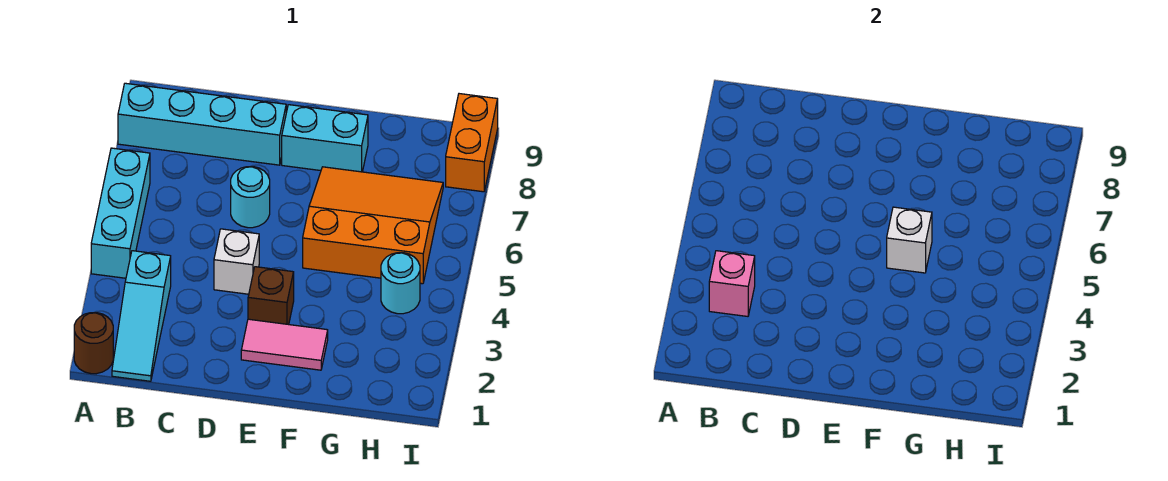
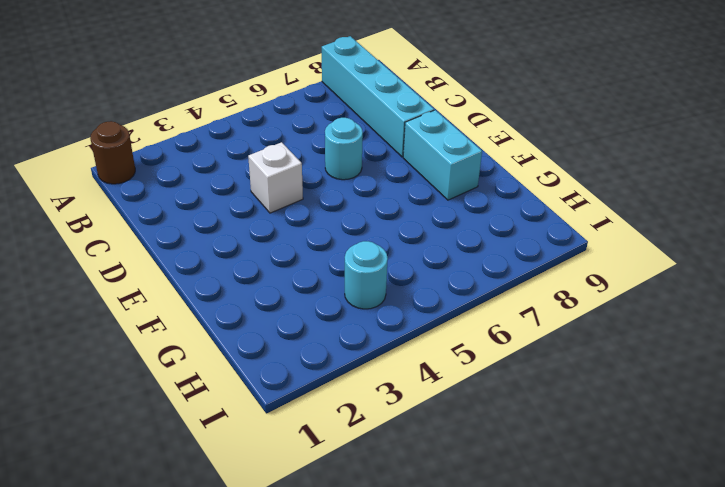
none -> cyan brick A4:A6 level 1
none -> cyan slope B1:B3 level 1 top 3
none -> pink tile E2:F2 level 1

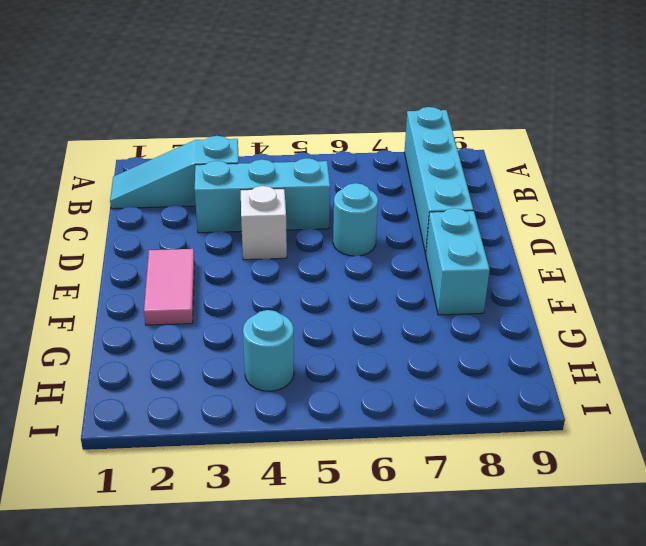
cyan brick C3:C5 level 1 -> cyan brick A4:A6 level 1
none -> brown round brick A1 level 1
none -> brown brick E3 level 1
none -> orange slope F5:H7 level 1 top 5

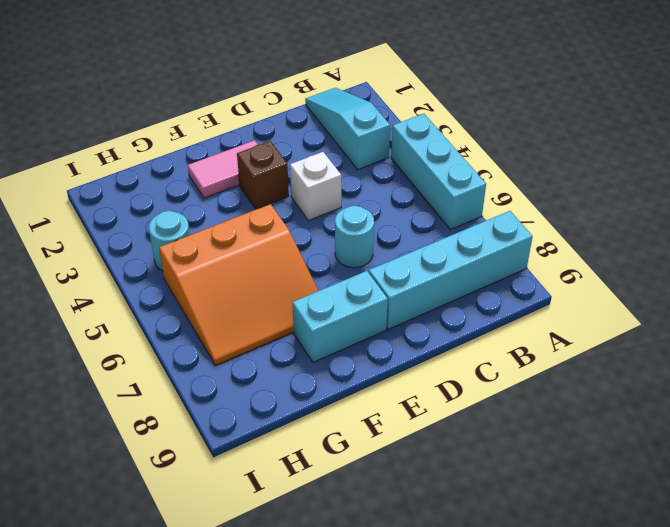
none -> brown round brick A1 level 1
none -> orange brick I8:I9 level 1
none -> pink brick B3 level 2

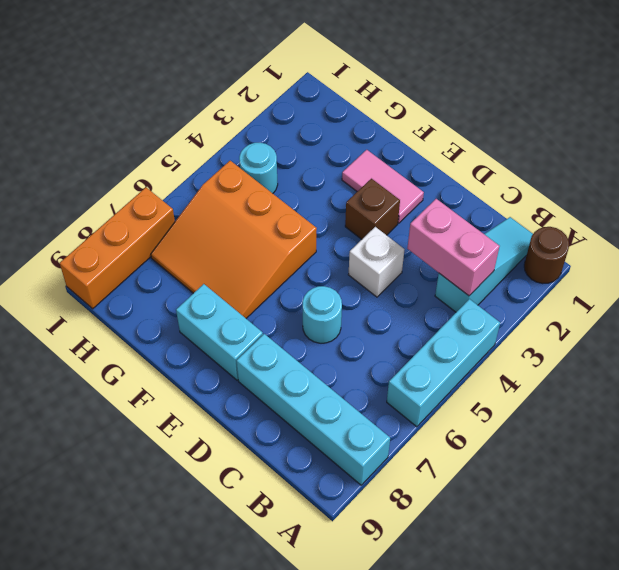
pink brick B3:C3 level 2 -> pink brick B3 level 2
orange brick I7:I9 level 1 -> orange brick I8:I9 level 1
none -> white brick F5 level 2

